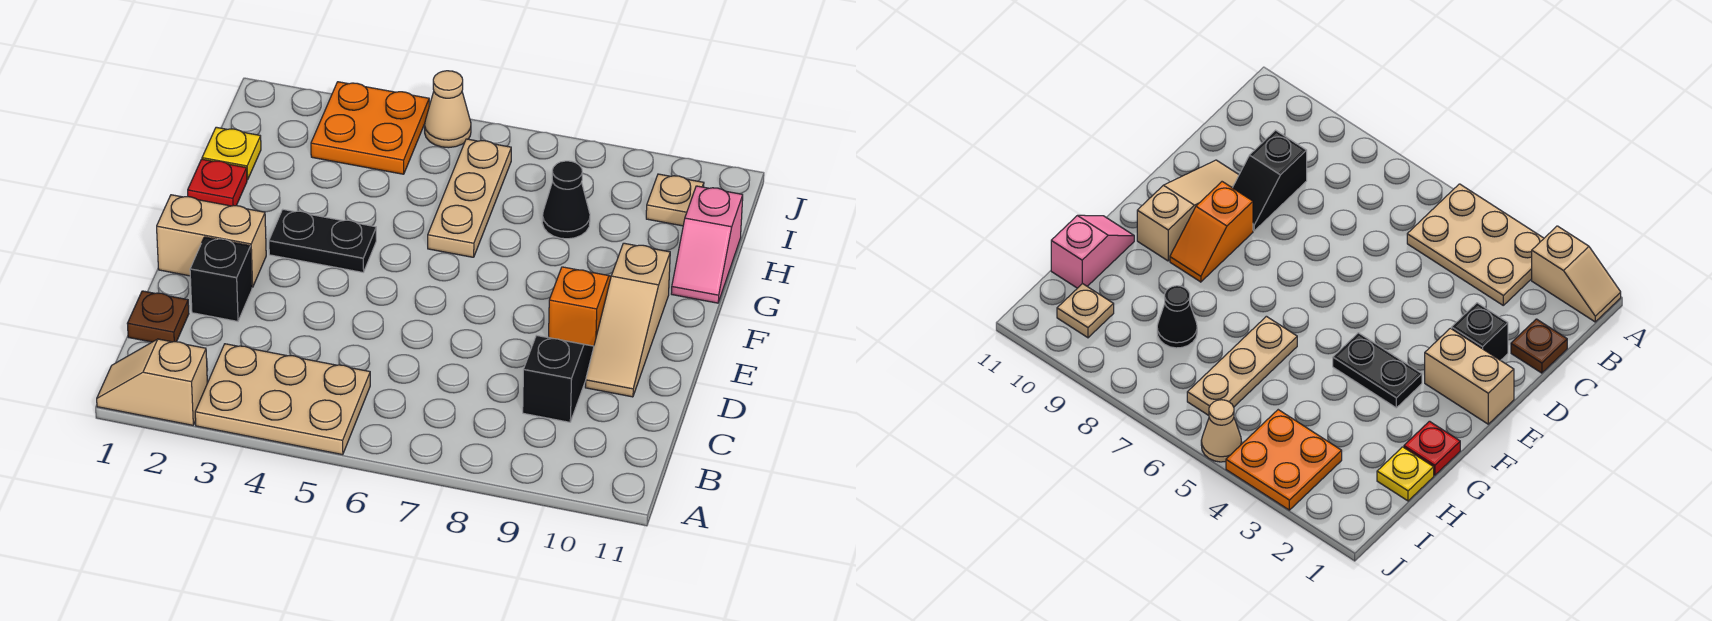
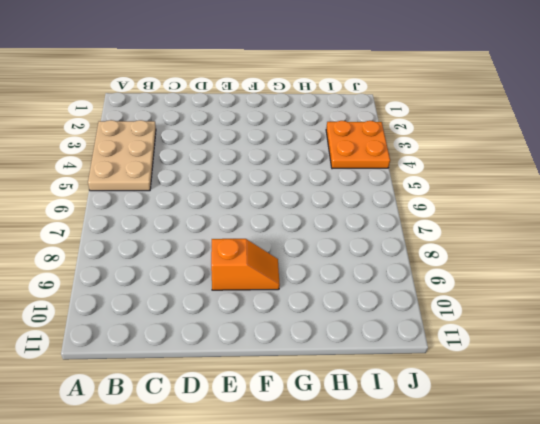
none -> tan slope A1:A2 level 1 top 2
none -> brown plate C1 level 1
none -> black slope C9:D9 level 1 top C

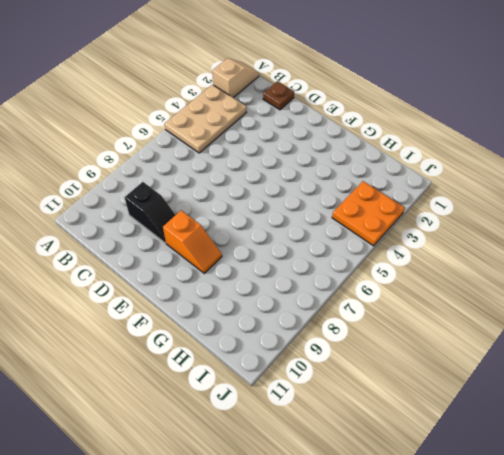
none -> black brick D2 level 1
none -> tan slope D10:F10 level 1 top F
none -> tan brick E1:E2 level 1

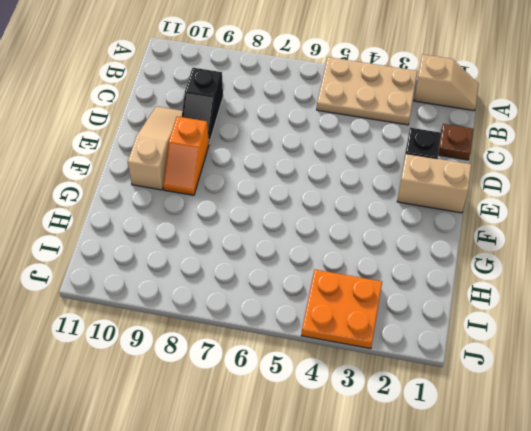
none -> black plate F3:F4 level 1
none -> red plate G1 level 1
none -> tan plate G6:I6 level 1

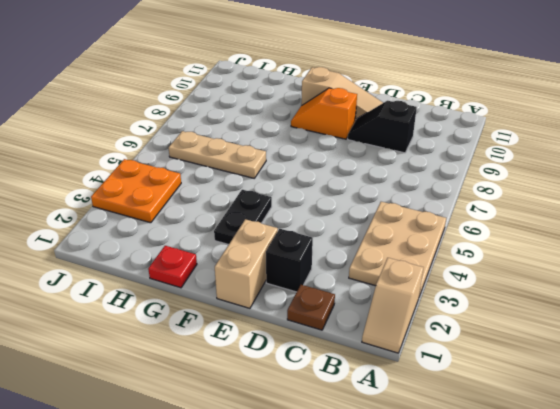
none -> pink slope G11:H11 level 1 top H
none -> yellow plate H1 level 1
none -> black cone H8 level 1

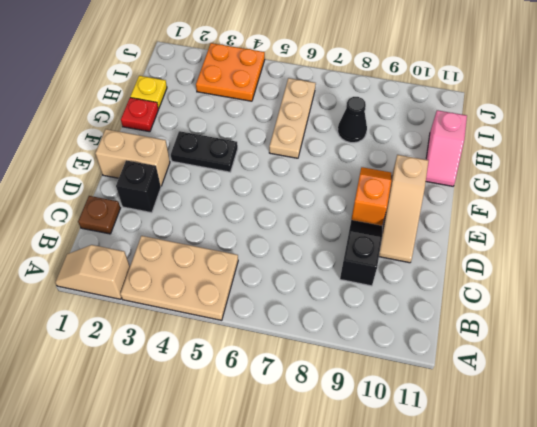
none -> tan plate I10 level 1
none -> tan cone J5 level 1

